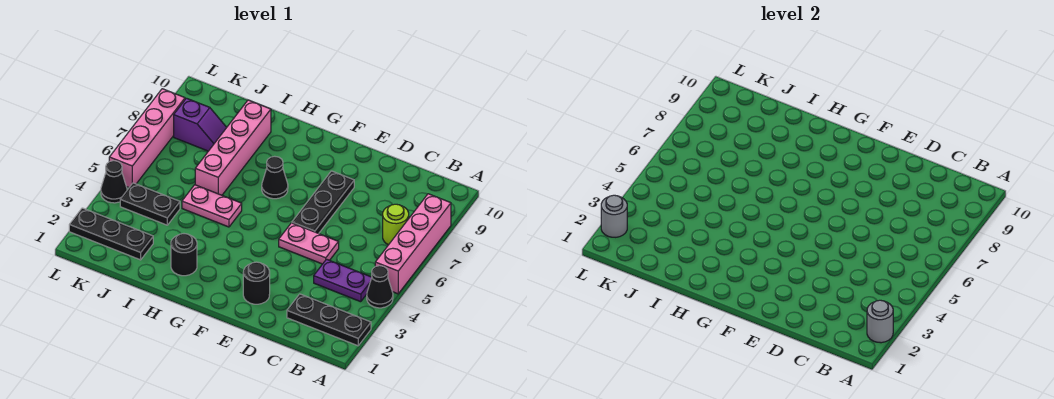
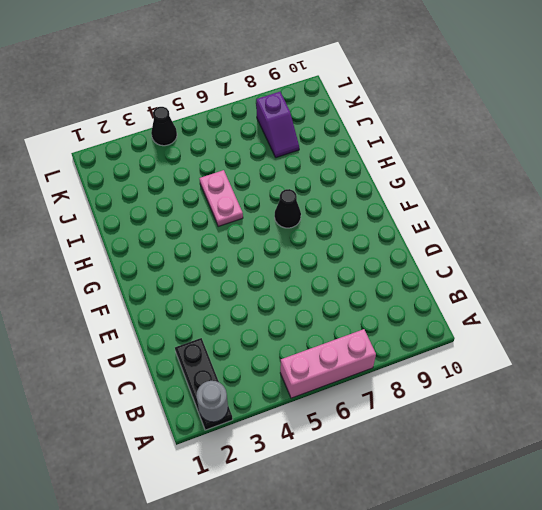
pink brick A5:A7 level 1 -> pink brick A5:A8 level 1
none -> black cone A4 level 1
none -> purple plate B4:C4 level 1
none -> lime round brick B7 level 1

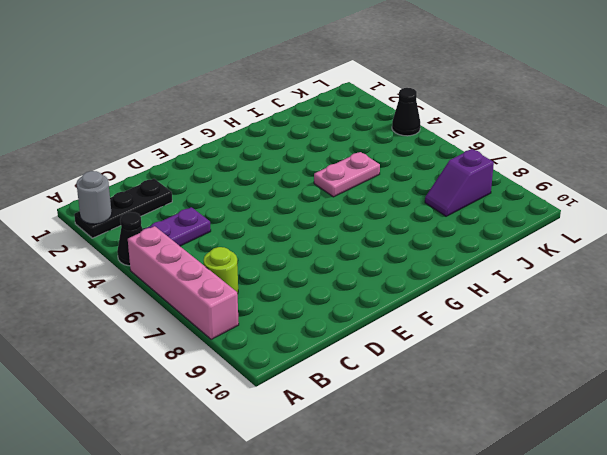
none -> pink plate D5:E5 level 1
none -> black round brick E2 level 1
none -> black plate E6:E8 level 1

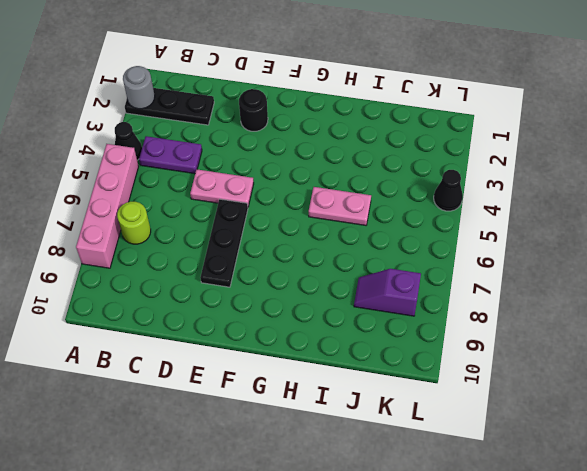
none -> black cone G7 level 1
none -> black round brick H2 level 1
none -> pink brick I6:I9 level 1

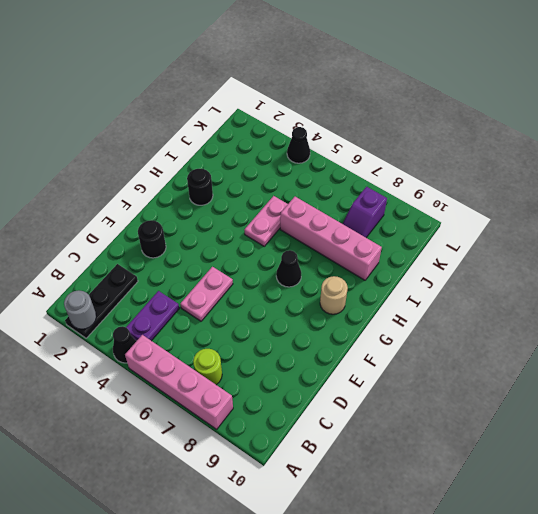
tan round brick G9 level 1 -> none
none -> black plate E6:E8 level 1
none -> black plate J2:L2 level 1
none -> black plate J4:K4 level 1

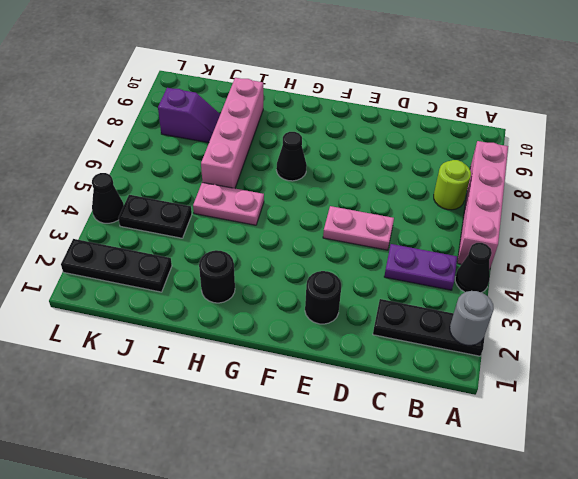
none -> black plate E6:E8 level 1
none -> pink brick L5:L8 level 1
none -> grey round brick L2 level 2

